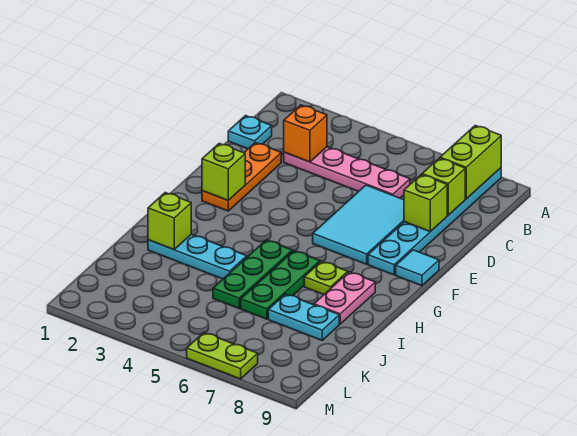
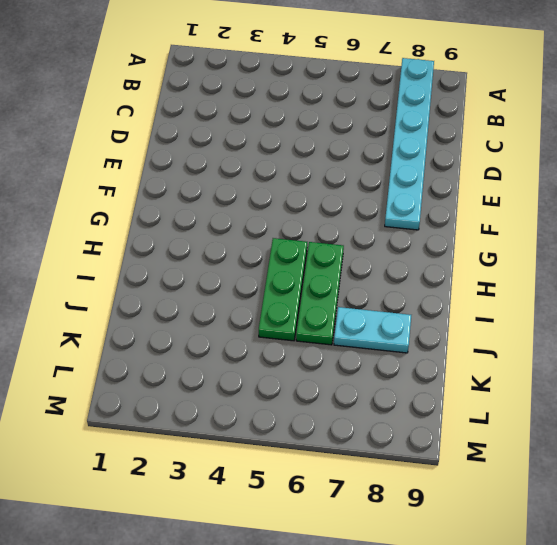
none -> cyan plate C1 level 1
none -> pink plate C3:C6 level 1
none -> orange plate D2:F2 level 1

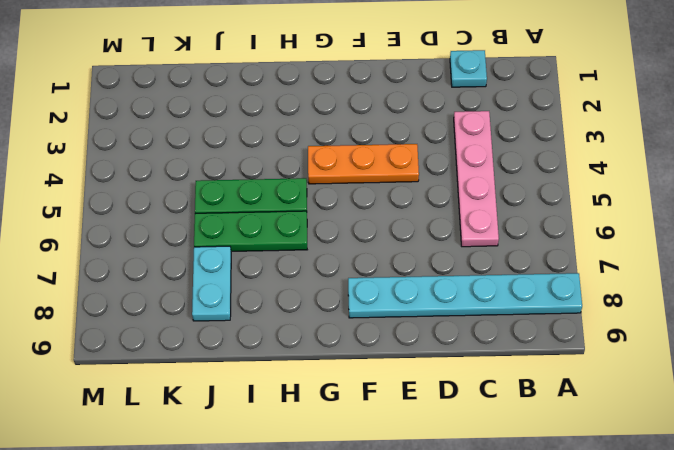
orange plate E4:G4 level 1 -> orange plate D2:F2 level 1
none -> cyan tile D6:F7 level 1
none -> cyan tile F9 level 1
none -> lime plate H7 level 1

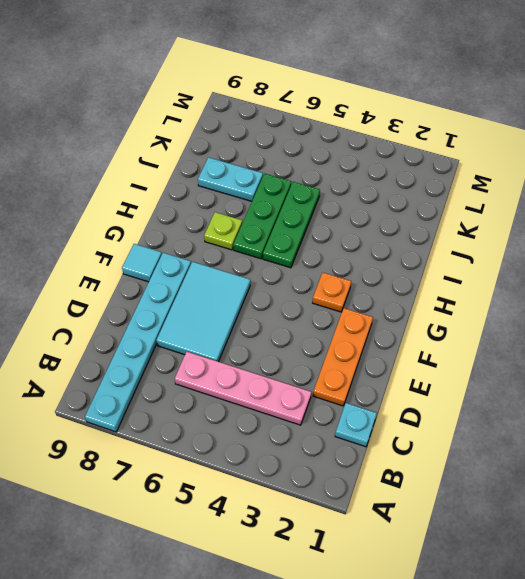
orange plate G3 level 1 -> none
none -> pink plate H8:I8 level 1
none -> cyan plate I2:I4 level 1
none -> lime plate M6:M7 level 1

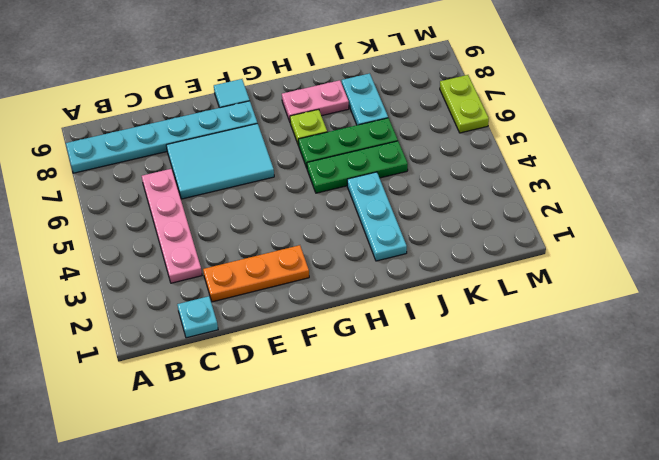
none -> lime brick A8:B8 level 2
none -> orange brick C3 level 2
none -> lime brick C8 level 2

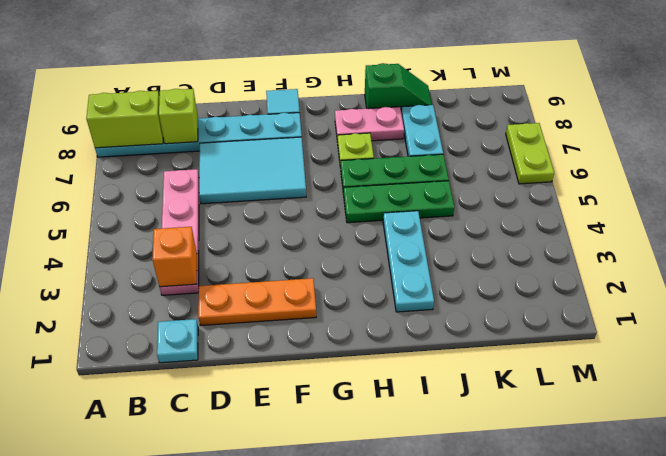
green slope I9:J9 level 1 top I -> none
none -> lime brick D8 level 2
none -> lime brick F2 level 2
none -> lime brick I2 level 2

